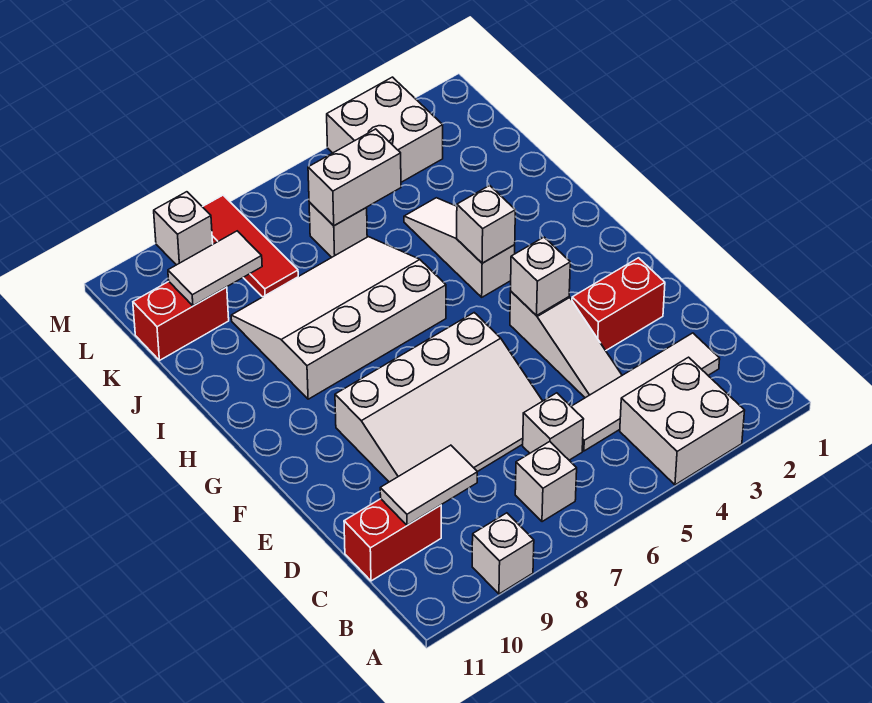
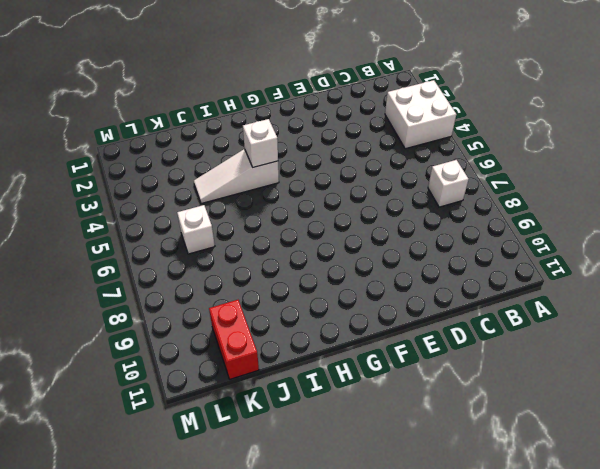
none -> white brick A9 level 1
none -> white tile C2:C5 level 1
none -> white brick C6 level 1

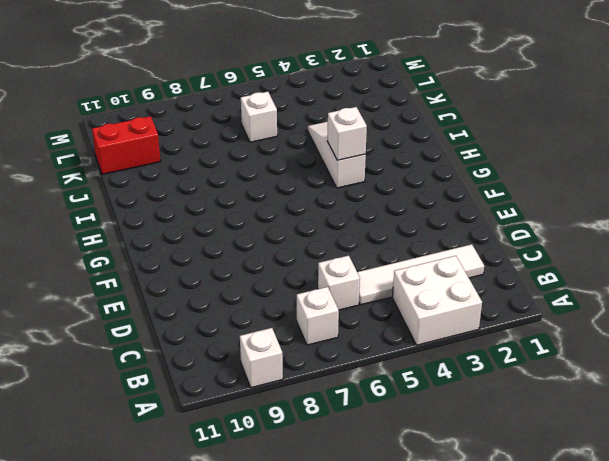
none -> red brick C10:C11 level 1
none -> white slope D4:F4 level 1 top F
none -> white slope D6:F9 level 1 top F

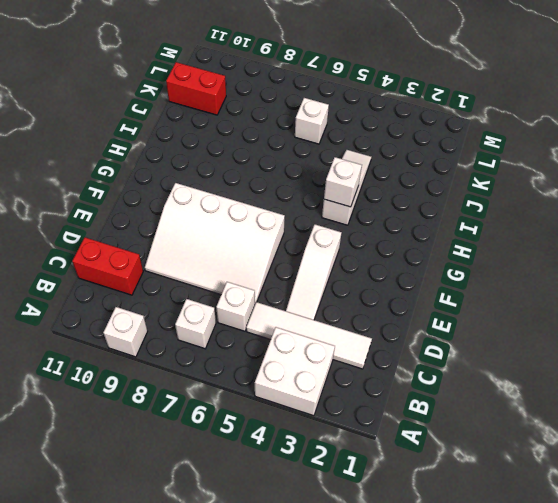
none -> red brick E2:E3 level 1
none -> white slope H6:J9 level 1 top H
none -> red tile K8:M8 level 1

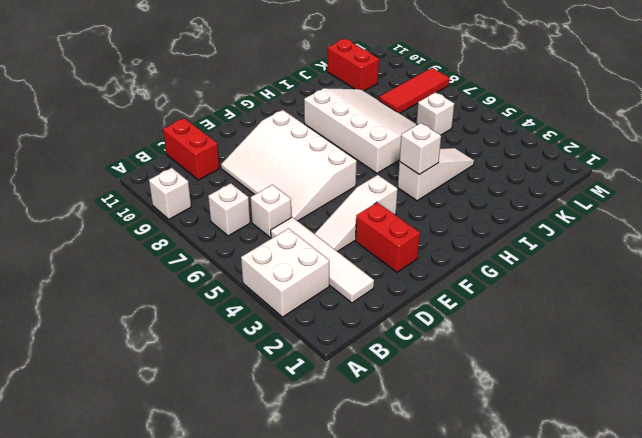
none -> white brick L3:M4 level 1
none -> white brick M9 level 1
none -> white tile C9:C10 level 2

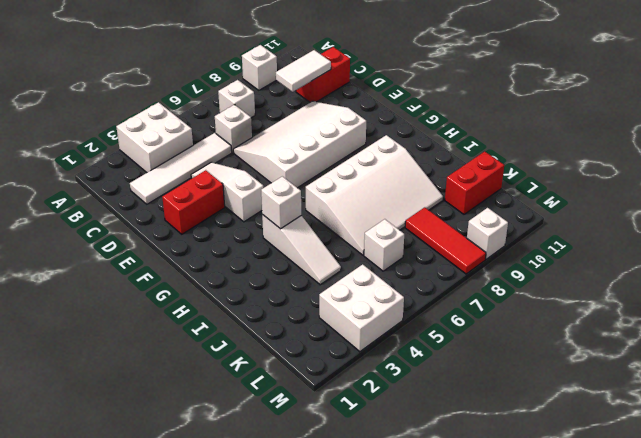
none -> white brick F4 level 2
none -> white brick K5:K6 level 2
none -> white tile K9:K10 level 2

